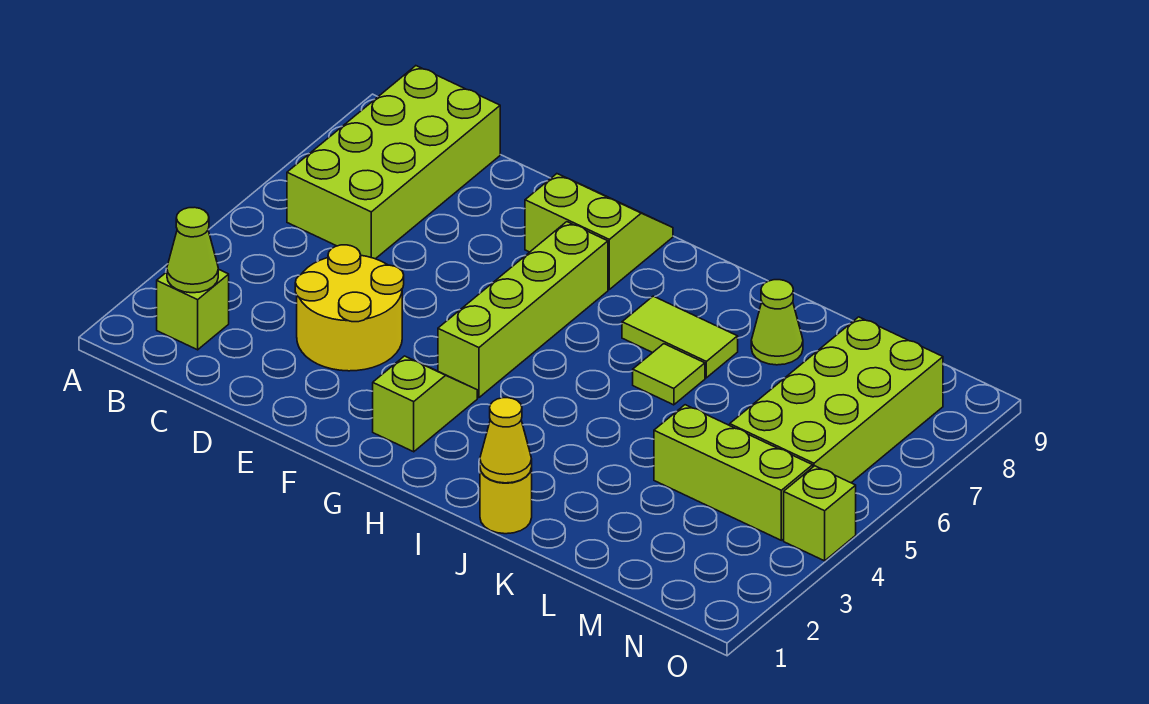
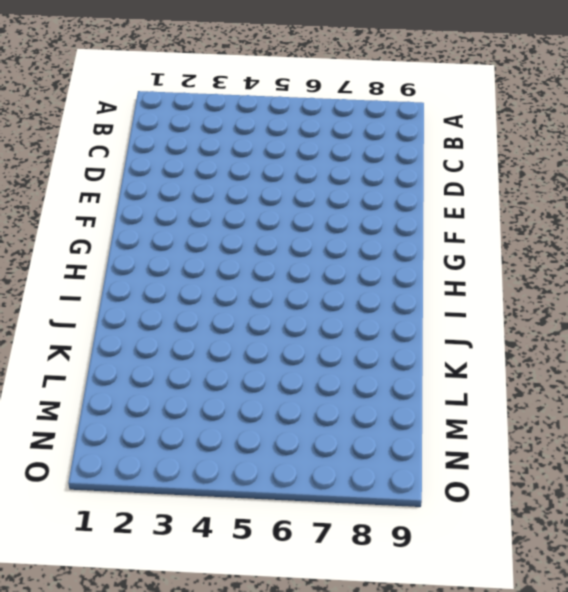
none -> lime brick B2 level 1
none -> lime brick B6:C9 level 1
none -> yellow round brick D3:E4 level 1

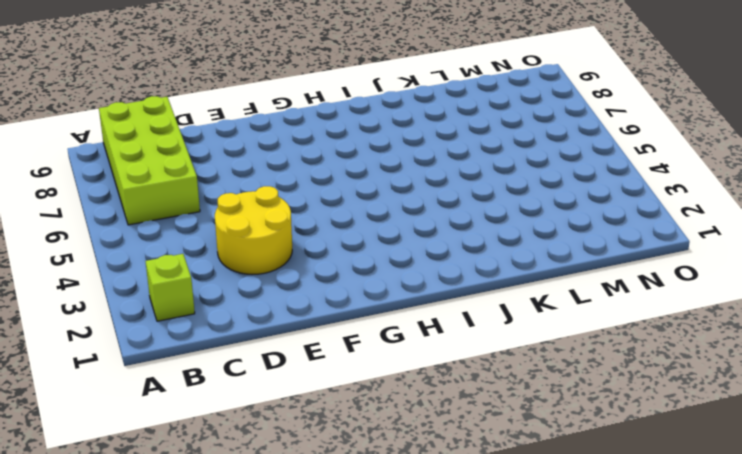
none -> lime slope F8:G9 level 1 top 8
none -> lime slope G2:G3 level 1 top 2
none -> lime brick G4:G7 level 1

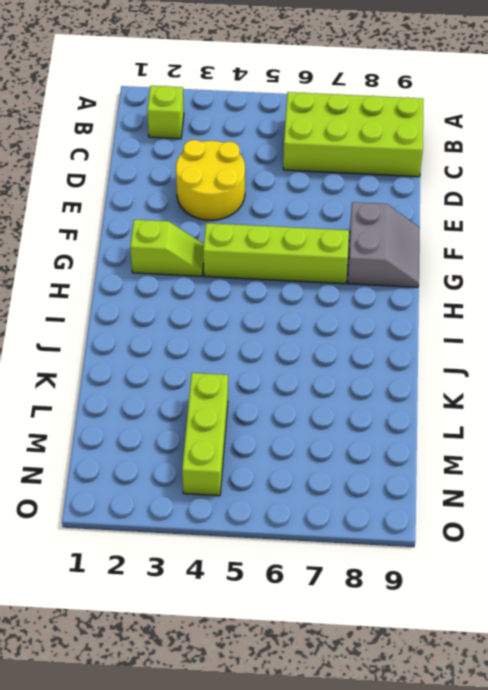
grey slope F8:G9 level 1 top 8 -> lime slope F8:G9 level 1 top 8
none -> lime tile I7:J7 level 1
none -> yellow round brick J1 level 1
none -> lime tile J6 level 1

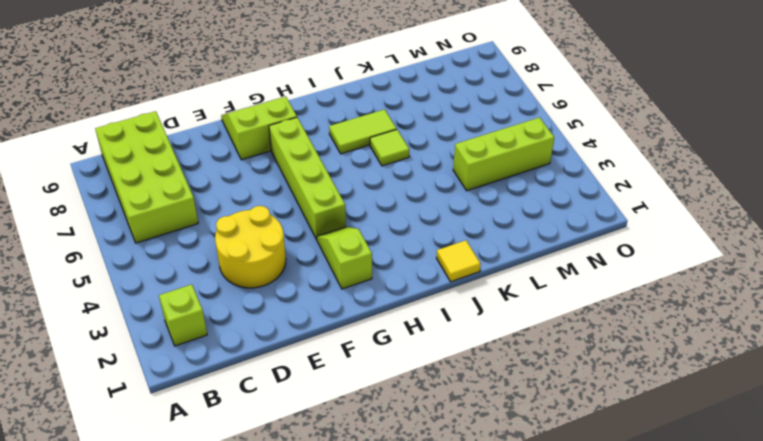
yellow tile J1 level 1 -> yellow round brick J1 level 1
none -> lime cone K8 level 1
none -> lime brick M5:N8 level 1
none -> lime brick O4 level 1

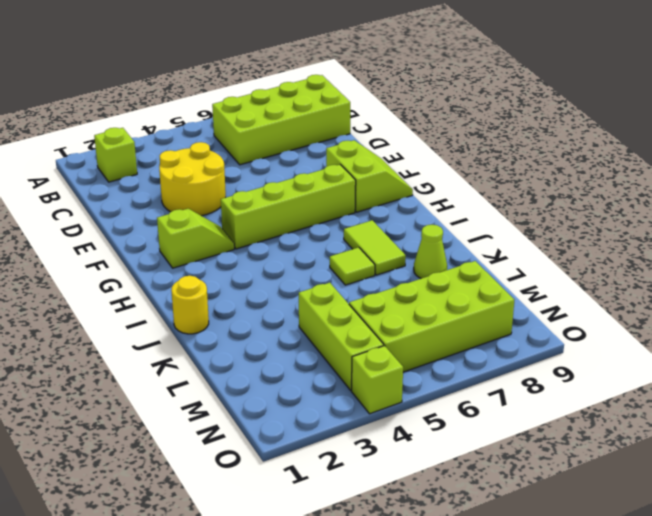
none -> lime cone B2 level 2
none -> yellow cone J1 level 2

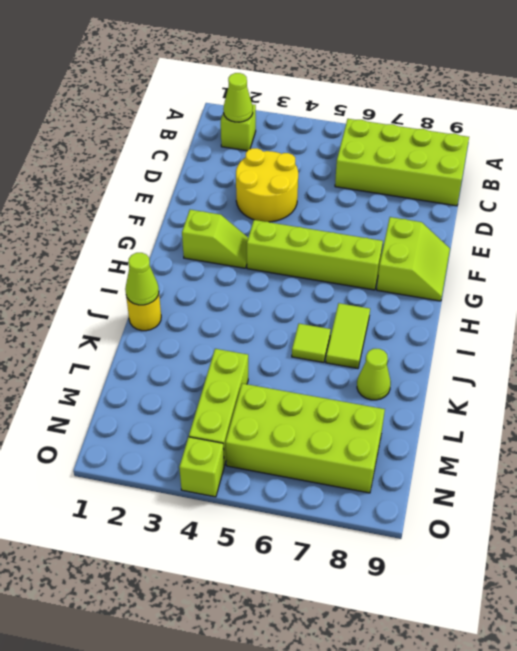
lime cone J1 level 2 -> yellow cone J1 level 2

